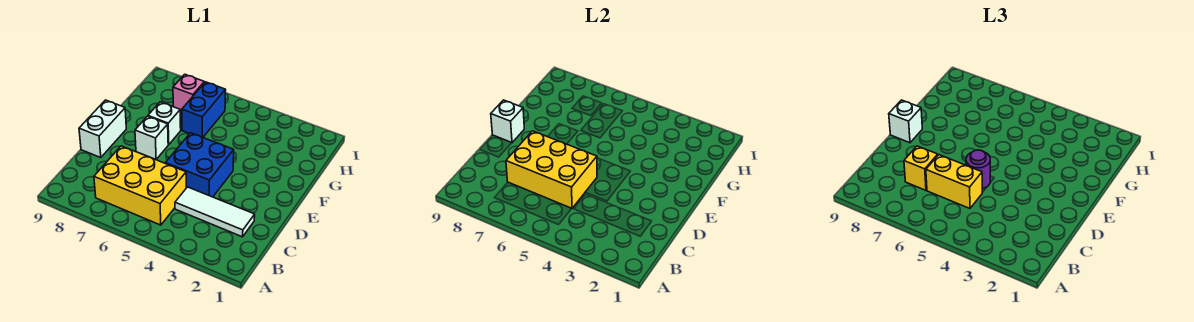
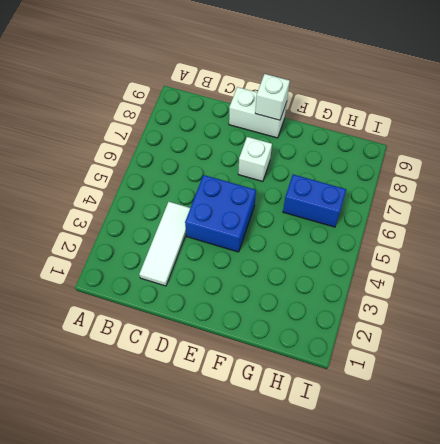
none -> yellow brick B5:C7 level 1
none -> white brick F7 level 1
none -> pink brick H7 level 1

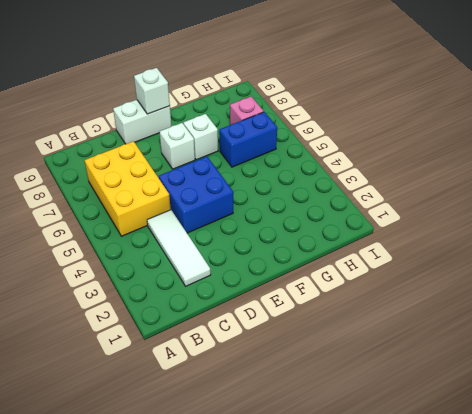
none -> yellow brick C5:D7 level 2
none -> yellow brick C5:C6 level 3
none -> yellow brick C7 level 3

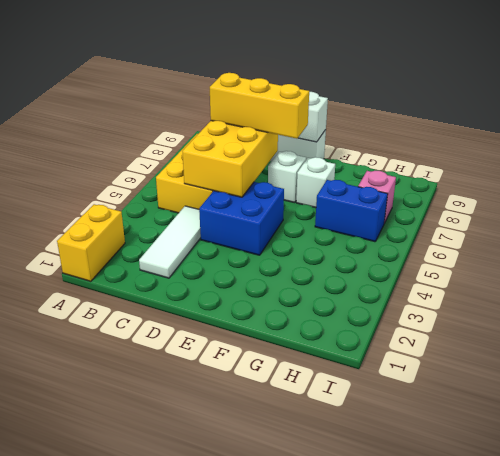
yellow brick A1:A2 level 1 -> yellow brick C5:C6 level 3
yellow brick C7:E7 level 3 -> yellow brick C7 level 3
none -> purple round brick D5 level 3
none -> white brick E9 level 3

